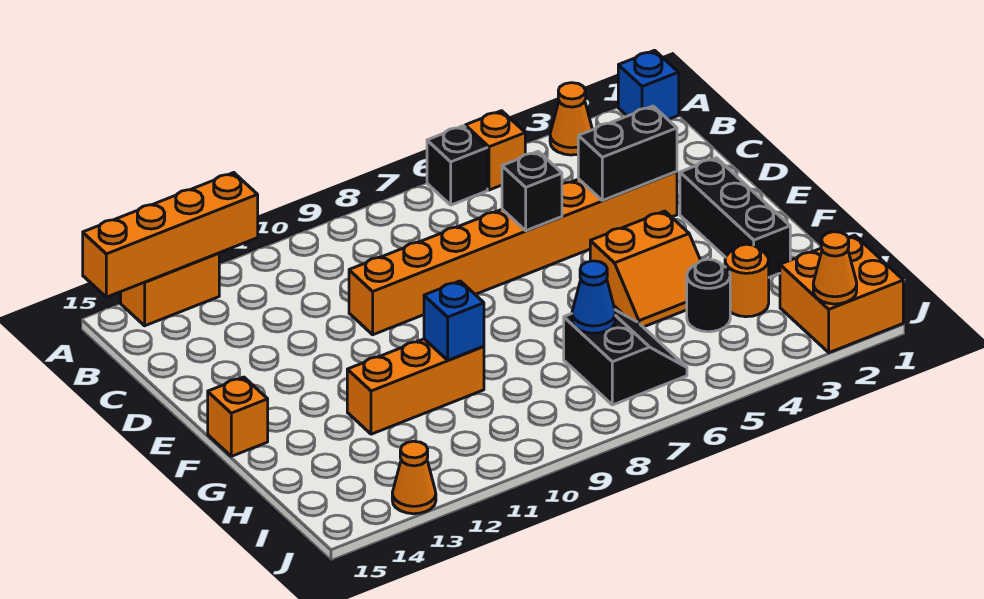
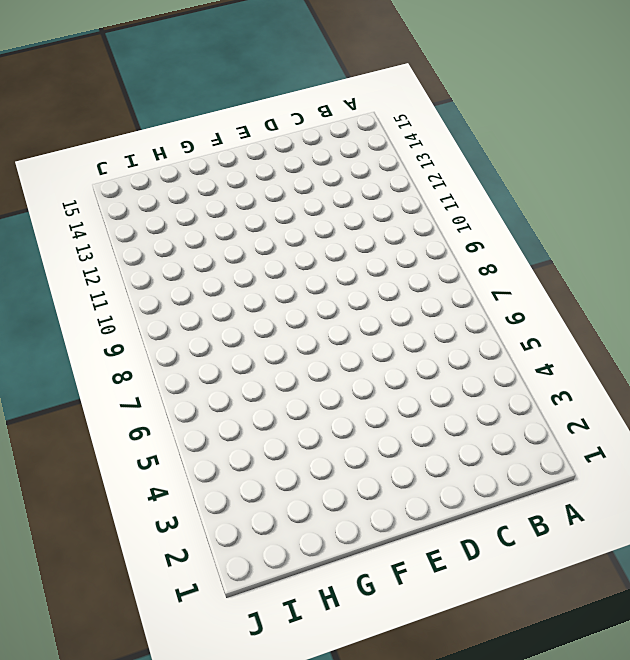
none -> blue brick A1 level 1
none -> orange cone A3 level 1
none -> orange brick A5 level 1

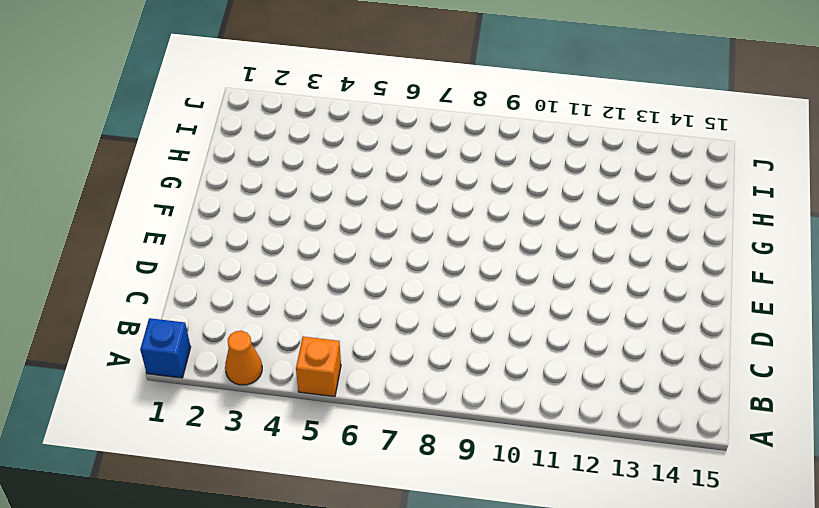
none -> black brick A6 level 1
none -> orange brick A13:A14 level 1
none -> orange brick D3:D10 level 1

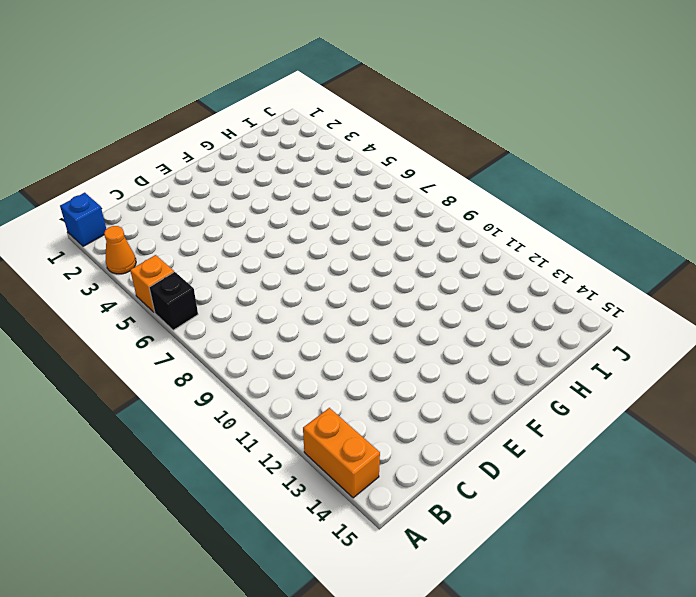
none -> orange brick D3:D10 level 1
none -> black brick E2:G2 level 1
none -> orange slope F4:G5 level 1 top F

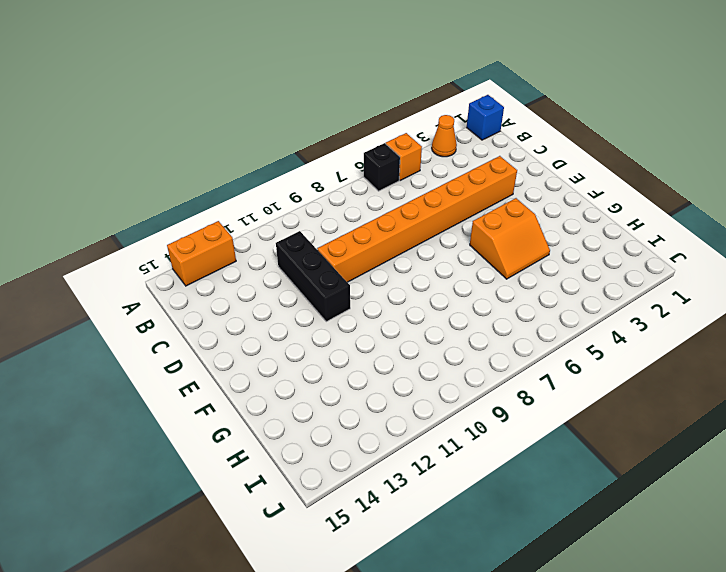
black brick C11:E11 level 1 -> black brick E2:G2 level 1
none -> orange brick F15 level 1
none -> orange brick G10:G12 level 1
none -> orange round brick H3 level 1

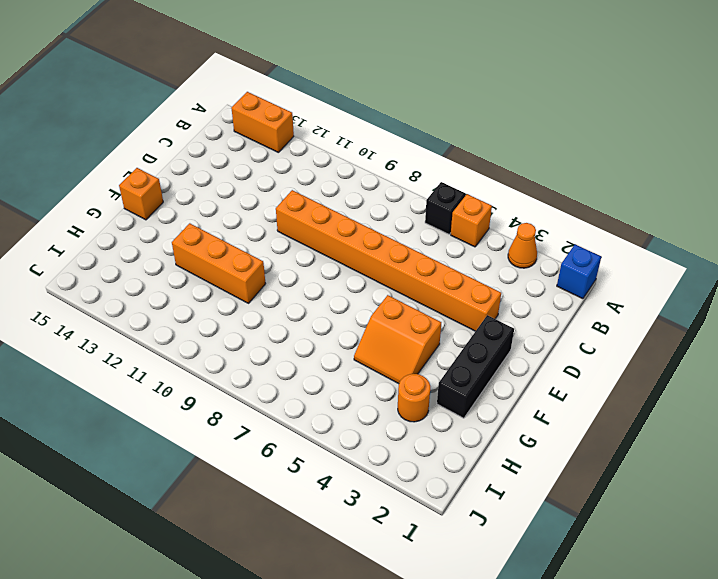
none -> black round brick H4 level 1
none -> black slope H6:I7 level 1 top 7
none -> orange brick I1:J2 level 1

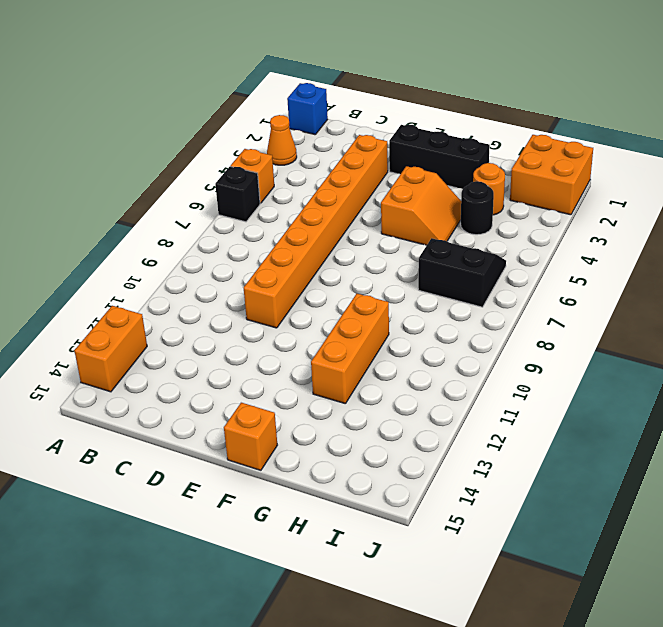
none -> orange cone J13 level 1
none -> orange brick A12:A15 level 2
none -> black brick D3:D4 level 2

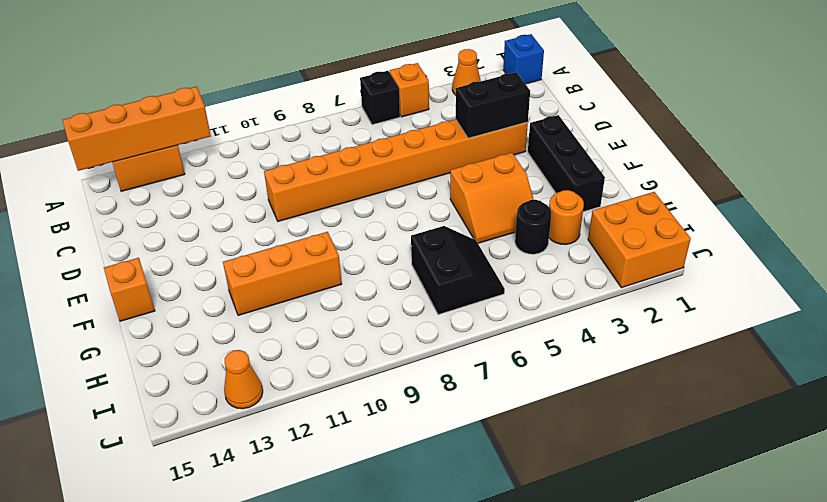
none -> black brick D6 level 2
none -> blue brick G10 level 2
none -> blue cone H7 level 2

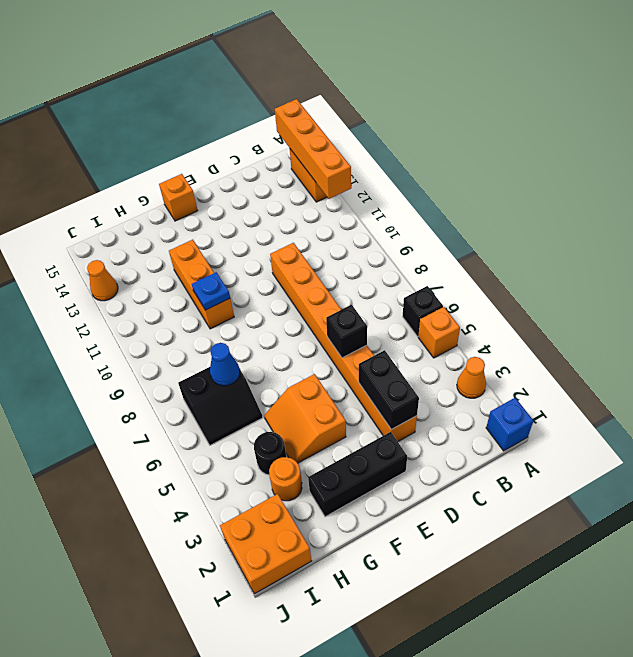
blue plate G10 level 2 -> blue brick G10 level 2
none -> orange cone J2 level 2

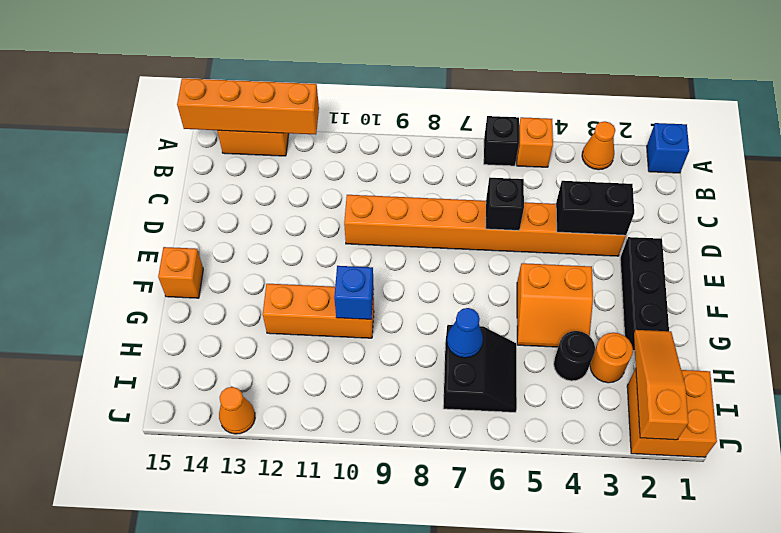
orange slope H2:J2 level 2 top J -> orange cone J2 level 2

